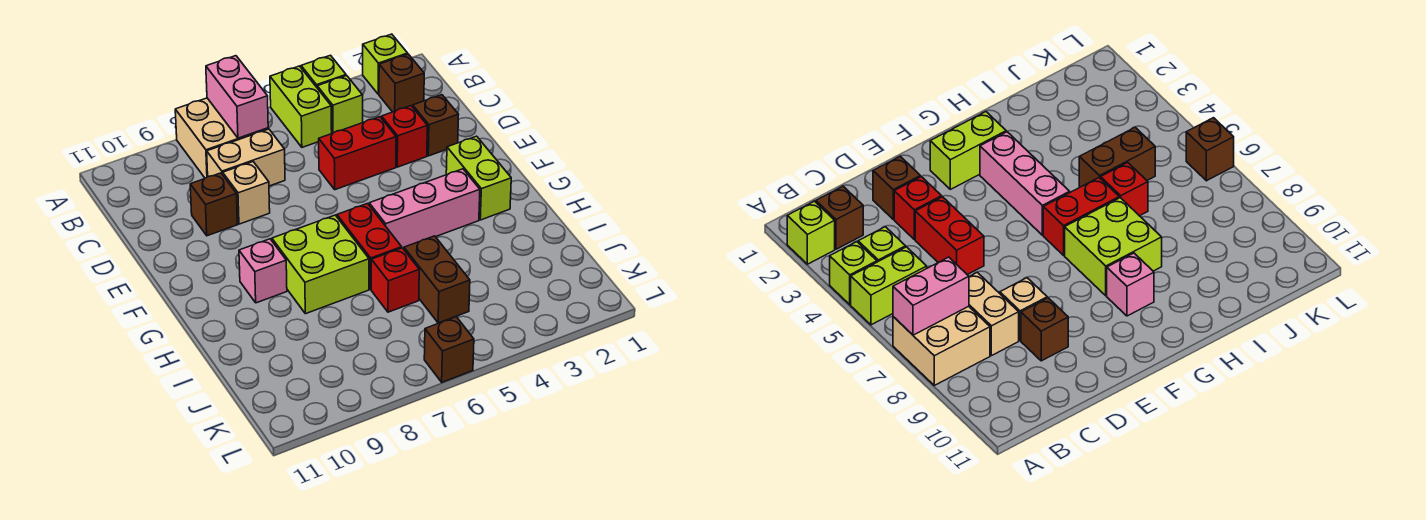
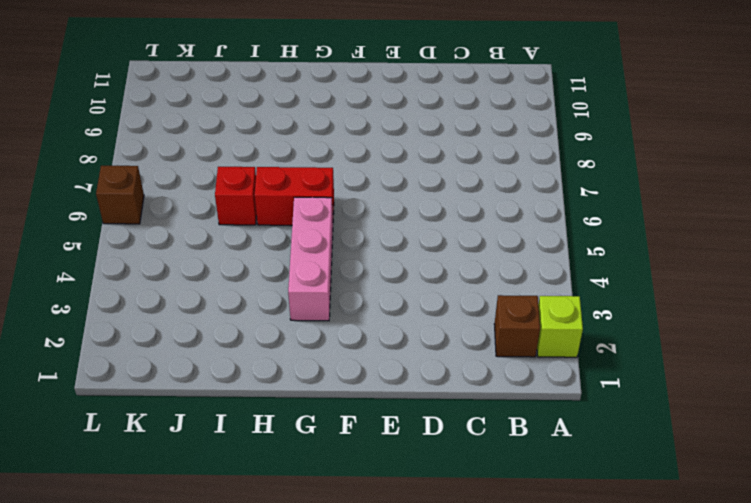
none -> lime brick A4 level 1
none -> lime brick A5:B5 level 1
none -> tan brick A7:B8 level 1

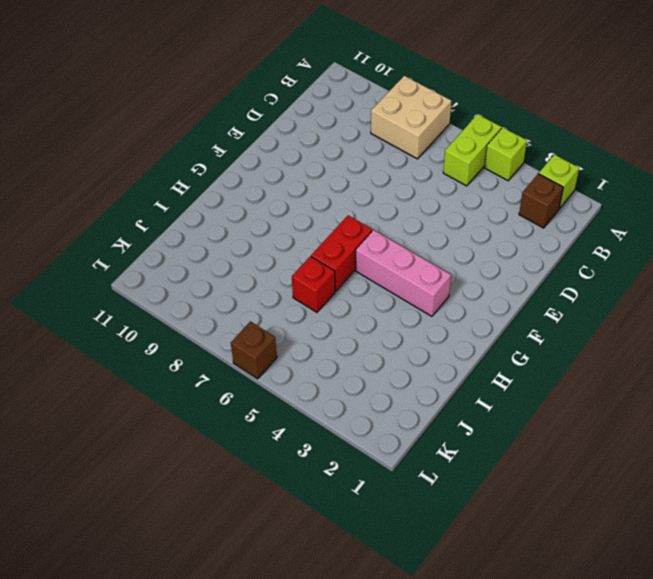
none -> lime brick B4 level 1
none -> tan brick C7:C8 level 1
none -> brown brick D2 level 1

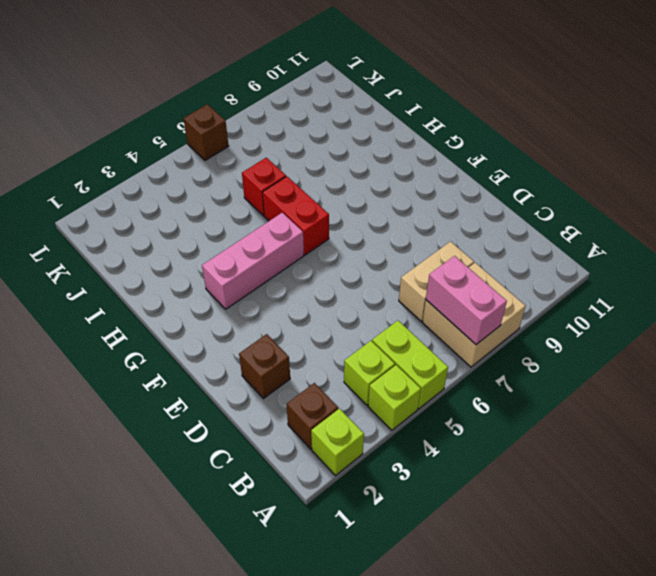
none -> red brick D3 level 1
none -> red brick D4:D5 level 1
none -> tan brick D8 level 1

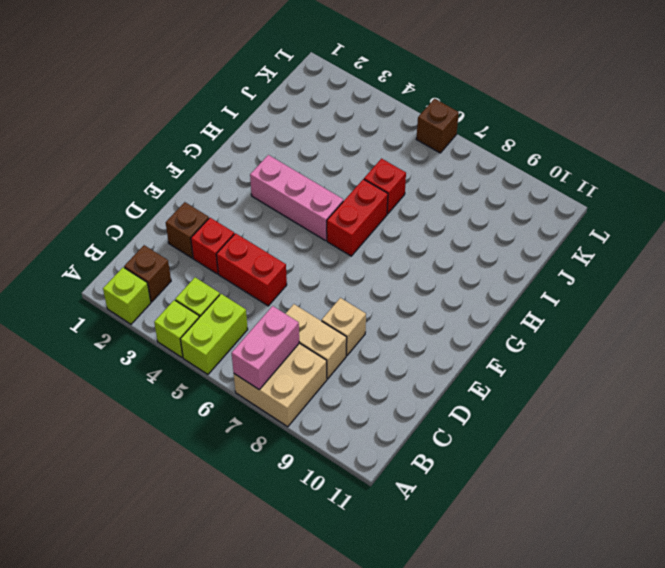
none -> brown brick D9 level 1
none -> lime brick F2:G2 level 1
none -> lime brick G7:H8 level 1

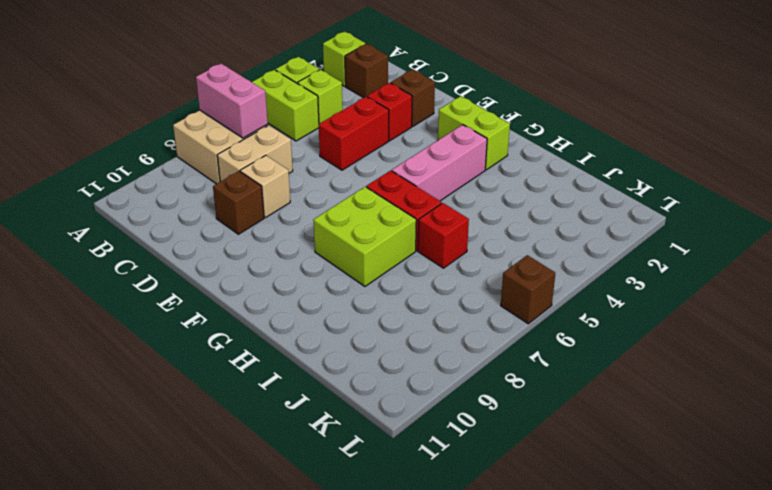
none -> pink brick G9 level 1
none -> brown brick I5:J5 level 1

